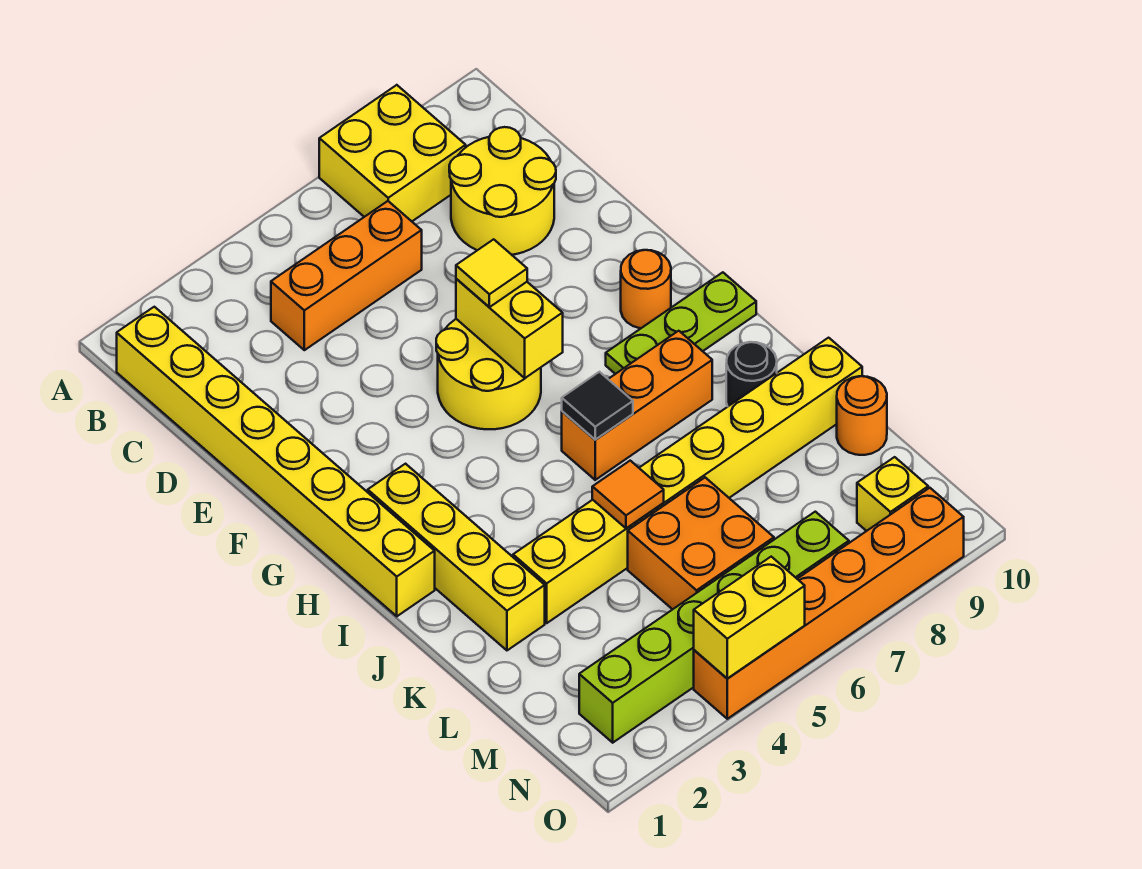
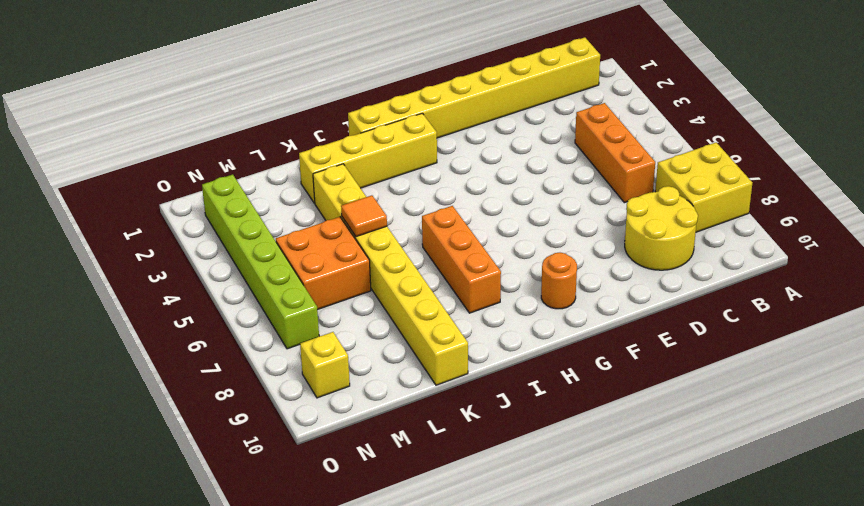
none -> yellow round brick F5:G6 level 1
none -> lime plate H8:H10 level 1
none -> black round brick J9 level 1

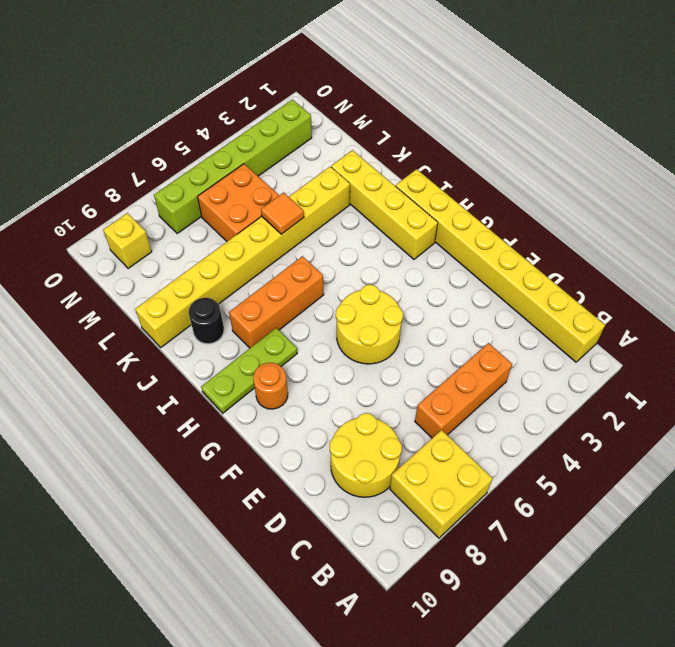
none -> orange round brick L10 level 1
none -> orange brick O4:O9 level 1
none -> yellow brick F6:G6 level 2

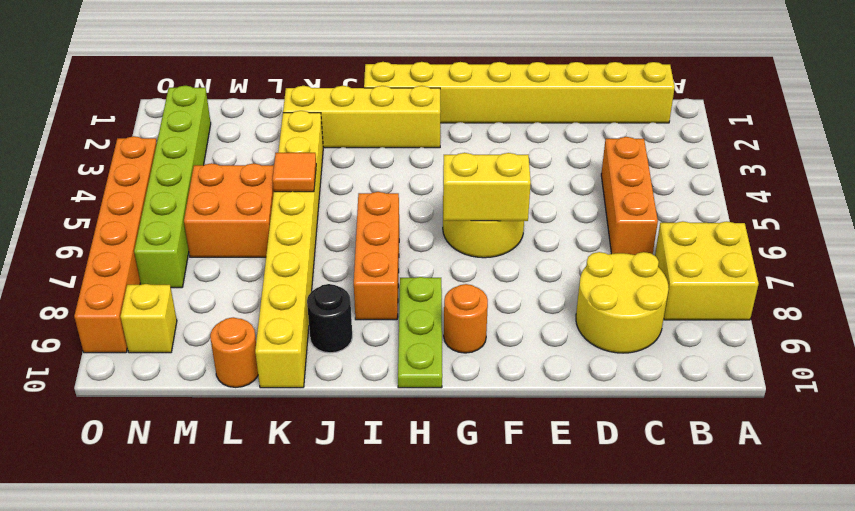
none -> black tile I6 level 2
none -> yellow brick O4:O5 level 2
none -> yellow tile F6 level 3

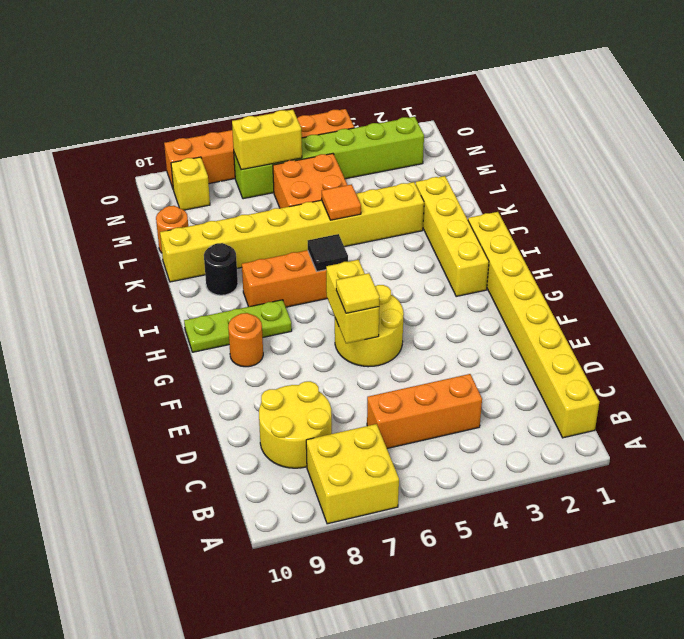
yellow brick N6:N7 level 2 -> yellow brick O4:O5 level 2

